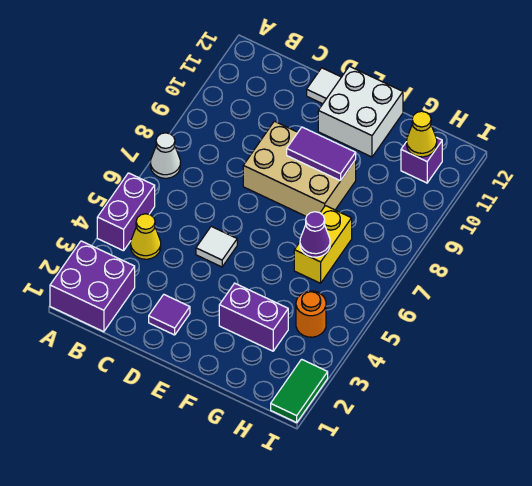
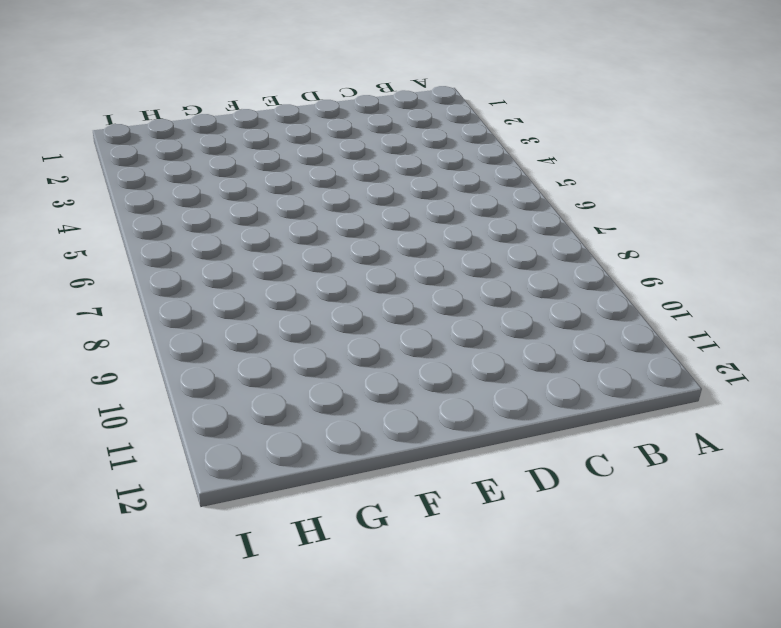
none -> purple brick A1:B2 level 1
none -> purple brick A4:A5 level 1
none -> white cone A7 level 1

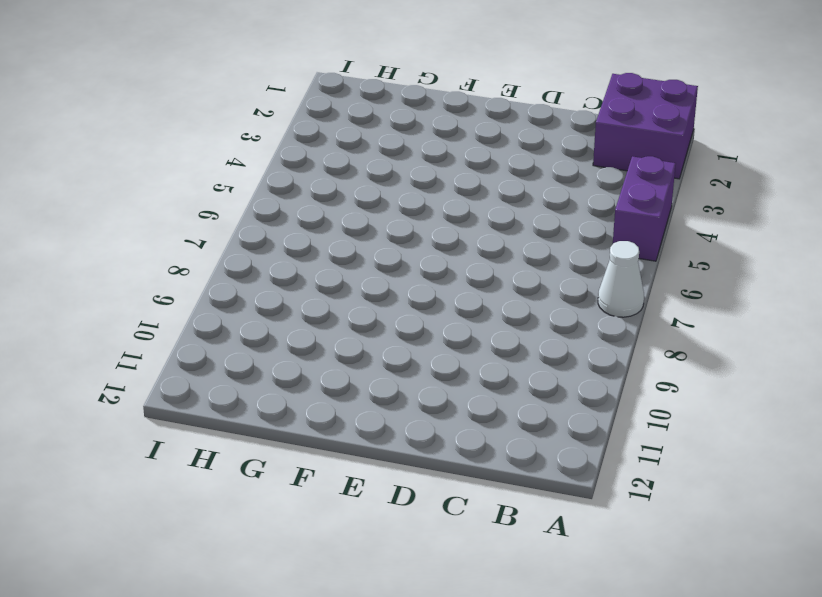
none -> yellow cone B4 level 1
none -> purple tile D2 level 1
none -> white tile D5 level 1

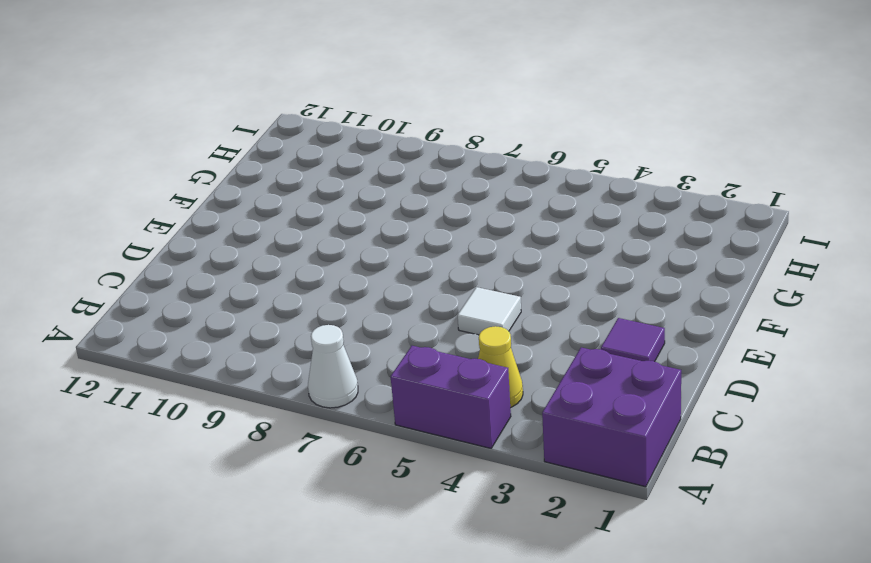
none -> tan brick D8:F9 level 1
none -> white tile D12 level 1
none -> white brick E11:F12 level 1

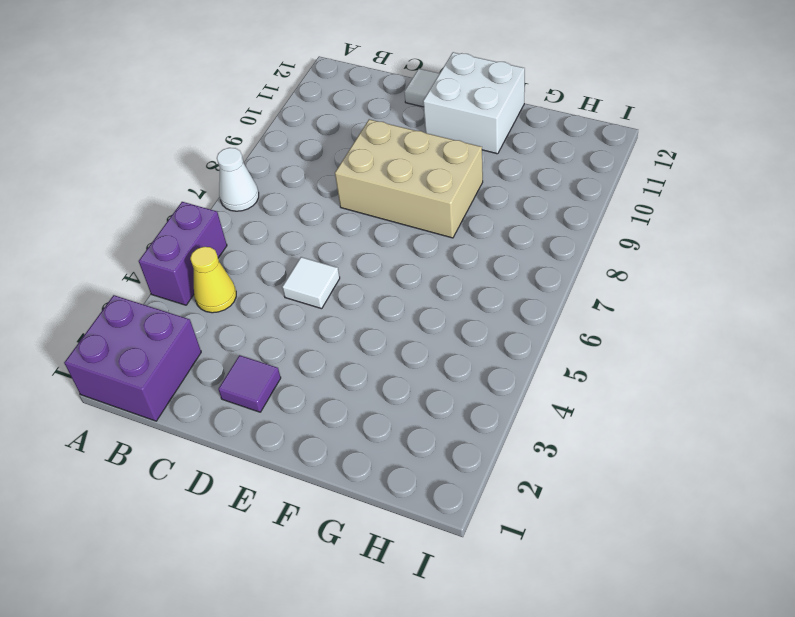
none -> purple brick F3:G3 level 1
none -> yellow brick G6:G7 level 1
none -> orange round brick H4 level 1

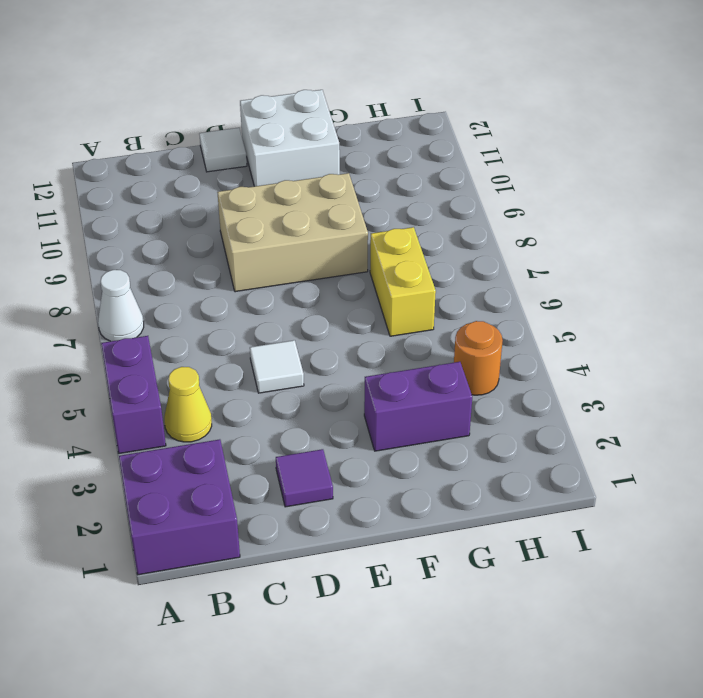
none -> purple brick H11 level 1
none -> green tile I1:I2 level 1
none -> purple tile E9:F9 level 2

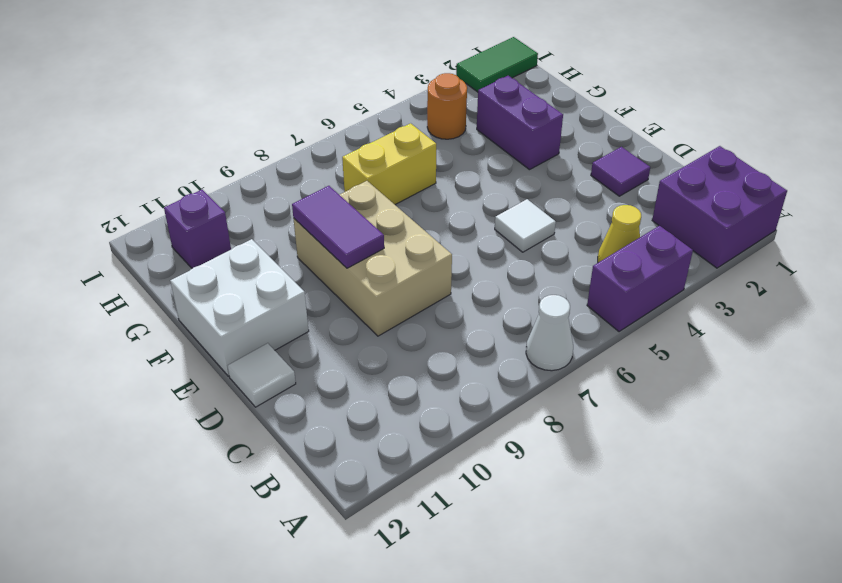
none -> purple cone G6 level 2
none -> yellow cone H11 level 2

